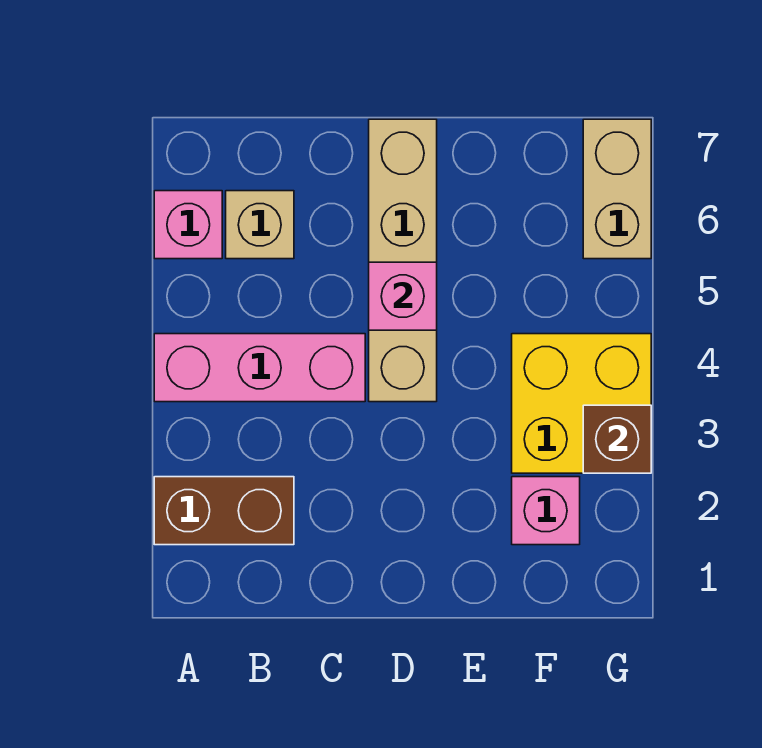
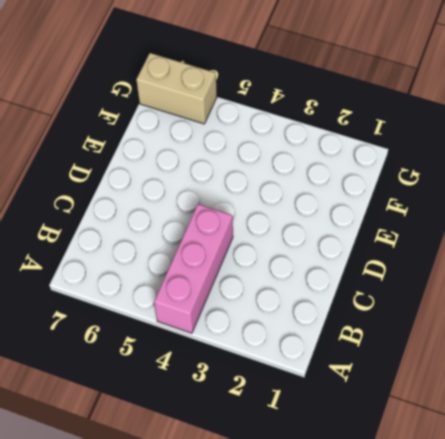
none -> brown brick A2:B2 level 1
none -> pink brick A6 level 1

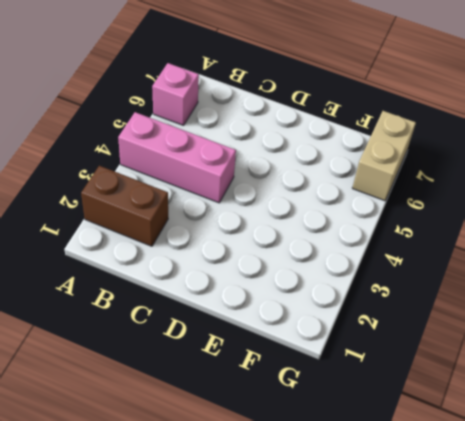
none -> tan brick B6 level 1
none -> tan brick D4:D7 level 1

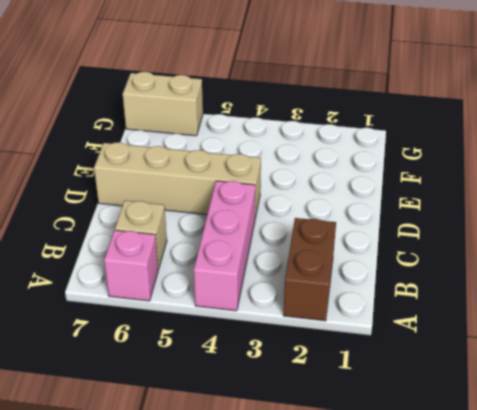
none -> pink brick F2 level 1
none -> yellow brick F3:G4 level 1

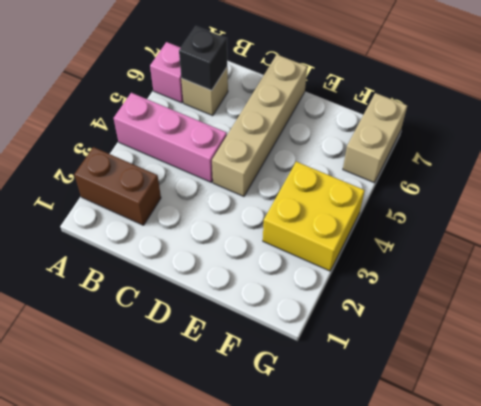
black brick B6 level 2 -> none
none -> pink brick F2 level 1
none -> pink brick D5 level 2

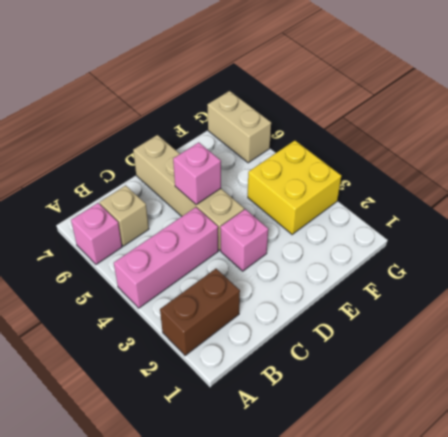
pink brick D3 level 1 -> pink brick F2 level 1
none -> brown brick G3 level 2

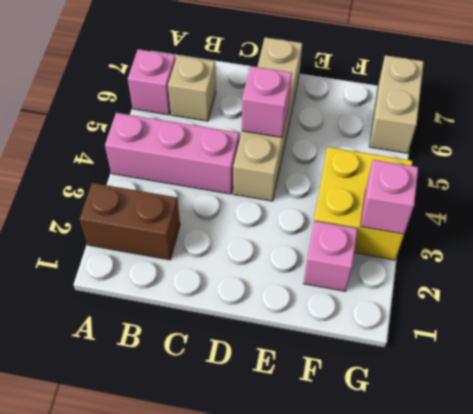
pink brick G3 level 2 -> brown brick G3 level 2

